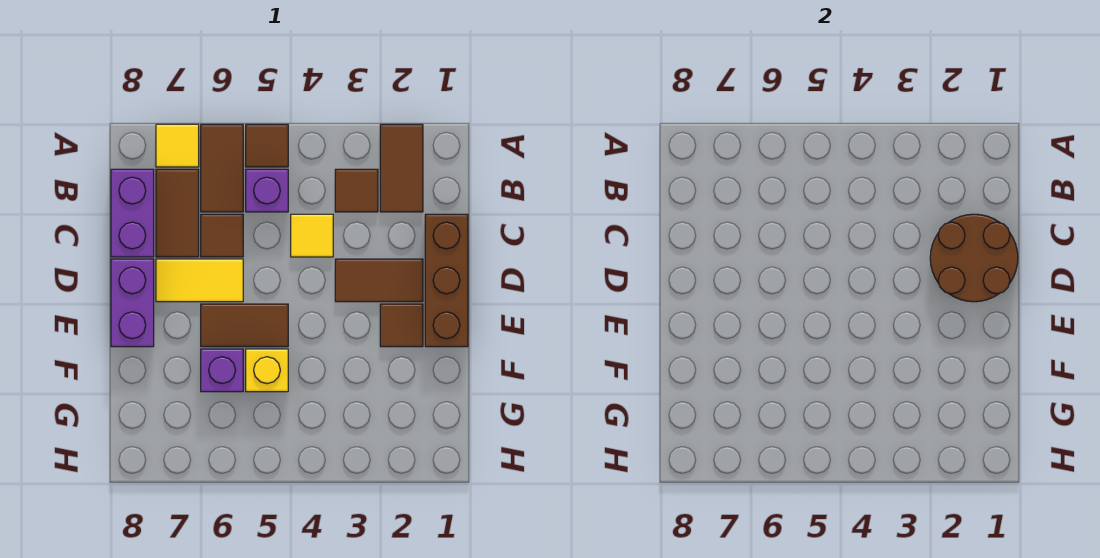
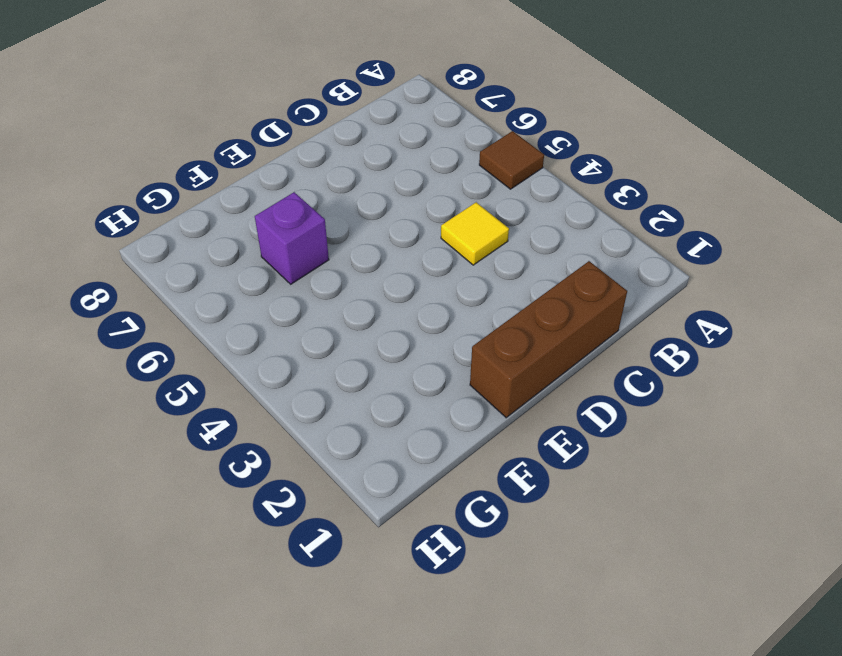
none -> brown tile A2:B2 level 1
none -> brown tile A6:B6 level 1
none -> yellow tile A7 level 1

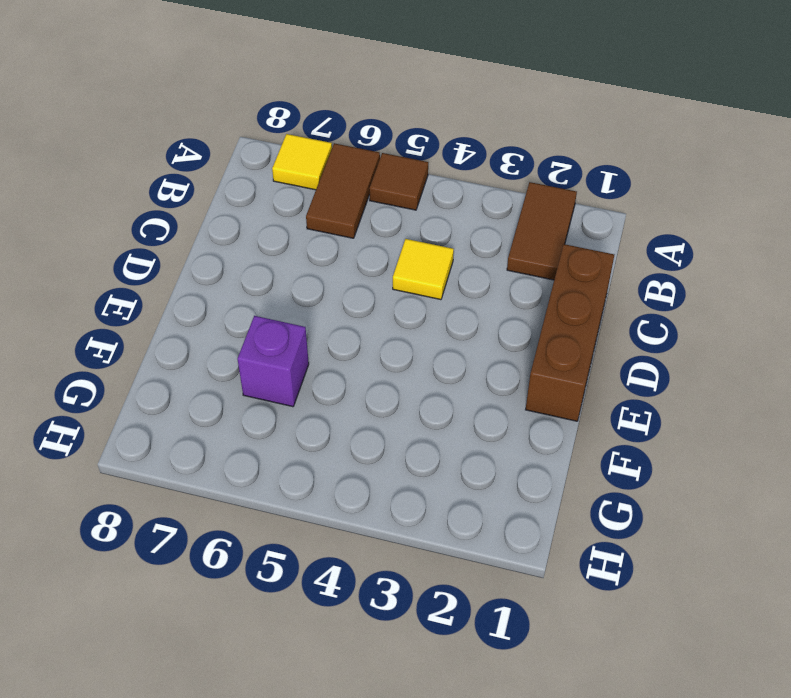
none -> brown tile B3 level 1
none -> purple brick B5 level 1
none -> brown tile B7:C7 level 1

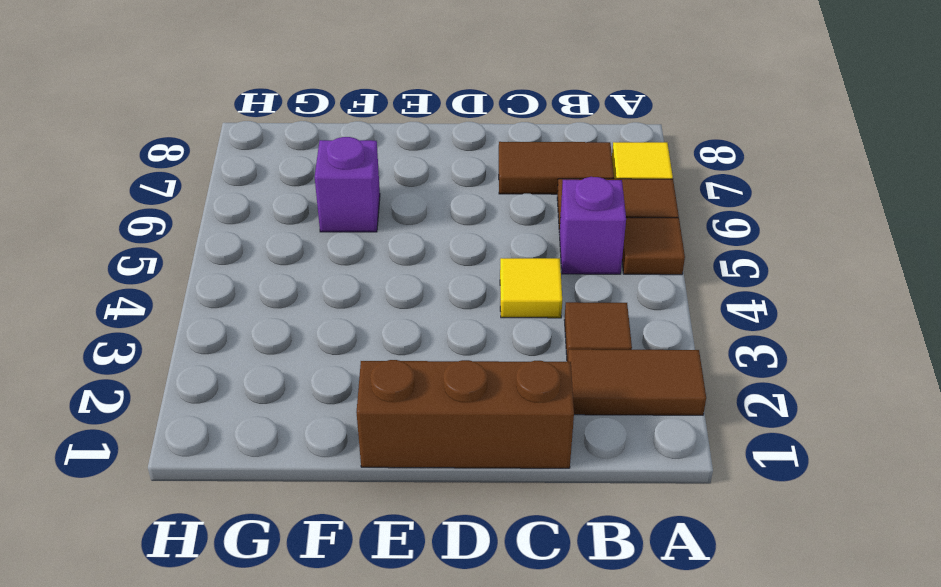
none -> purple brick B8:C8 level 1
none -> brown tile C6 level 1
none -> brown tile D2:D3 level 1

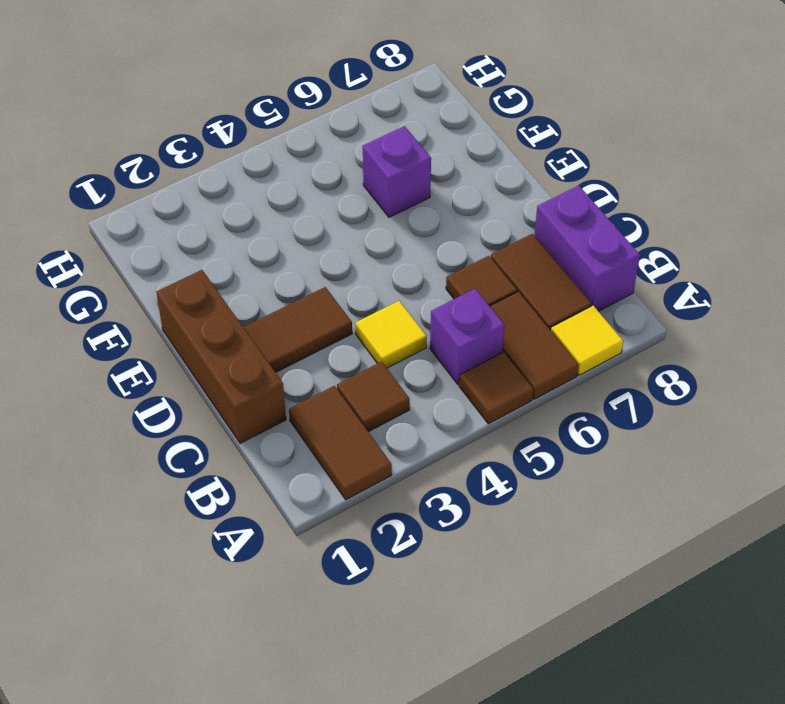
none -> yellow tile D6:D7 level 1
none -> purple brick D8:E8 level 1
none -> brown tile E2 level 1

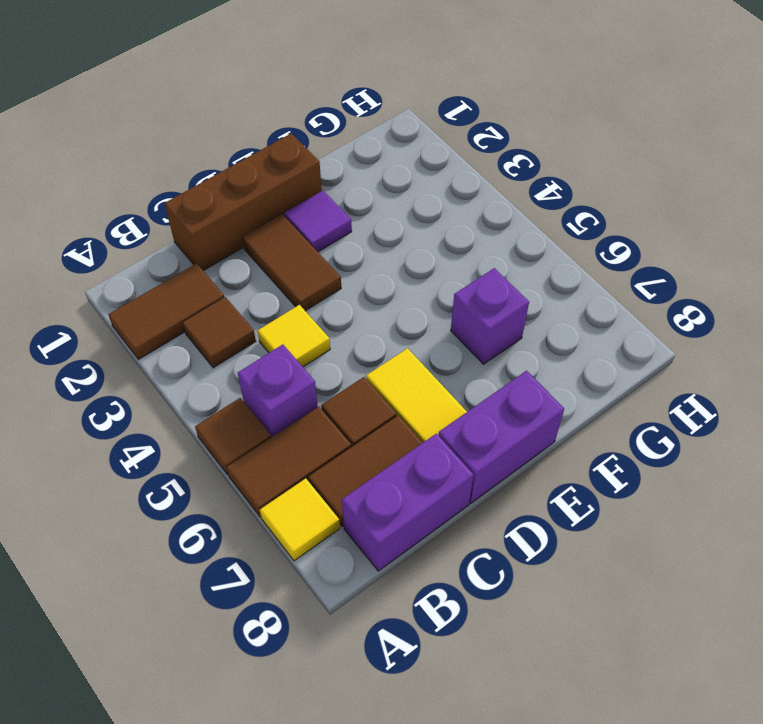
purple tile E2 level 1 -> brown tile E2 level 1
none -> brown tile E5:E6 level 1
none -> yellow brick F5 level 1
none -> brown round brick C1:D2 level 2

